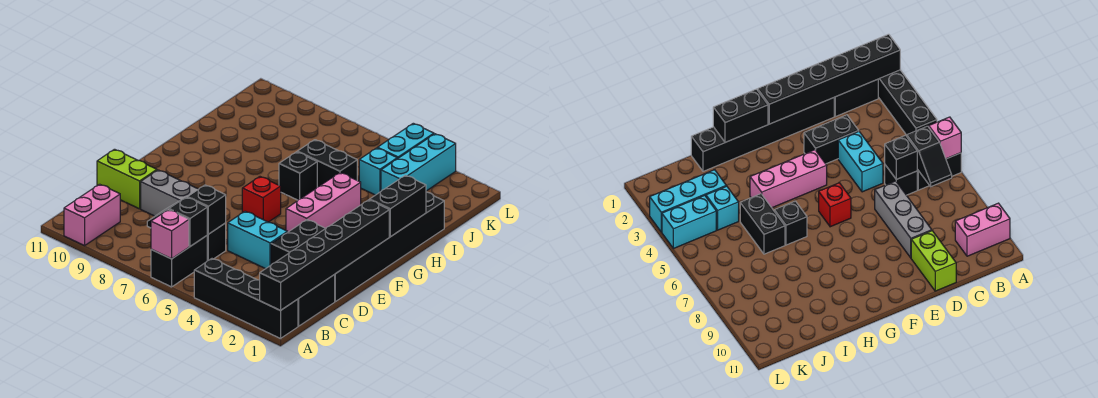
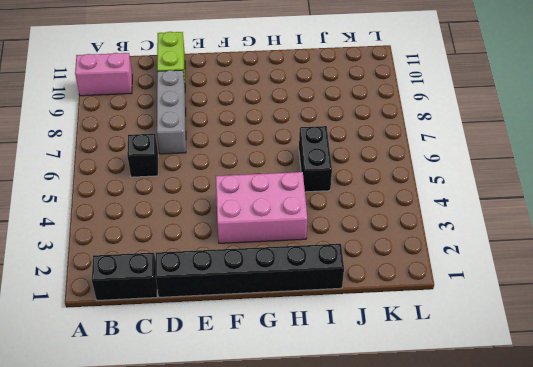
pink brick F3:H4 level 1 -> pink brick F4:H4 level 1
none -> black brick A1:A4 level 1
none -> black brick A6:B6 level 1
none -> black brick D3:E3 level 1

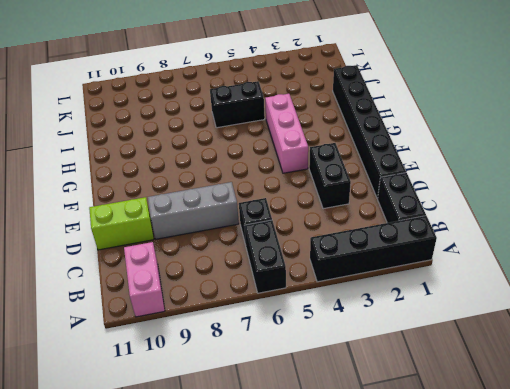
none -> cyan brick D4:D5 level 1
none -> red brick F6 level 1
none -> black brick H6 level 1

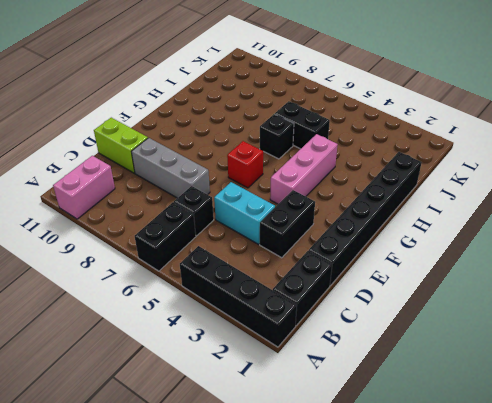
none -> cyan brick J3:L3 level 1
none -> cyan brick J4 level 1
none -> cyan brick K4:L4 level 1

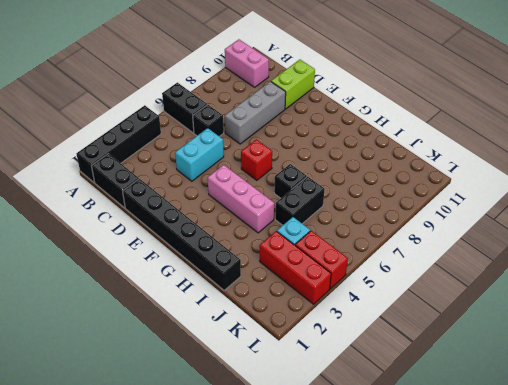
red brick J3:L3 level 1 -> cyan brick J3:L3 level 1
red brick K4:L4 level 1 -> cyan brick K4:L4 level 1
none -> black brick D3:E3 level 1
none -> black brick A1:F1 level 2
none -> pink brick A6 level 2

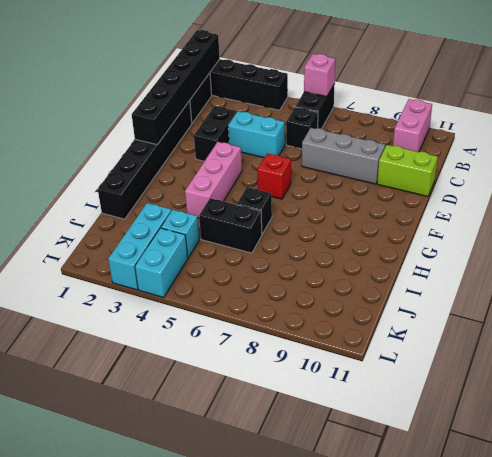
none -> black slope B6:B7 level 2 top 6
none -> black brick C6 level 2
none -> black brick G1:H1 level 2

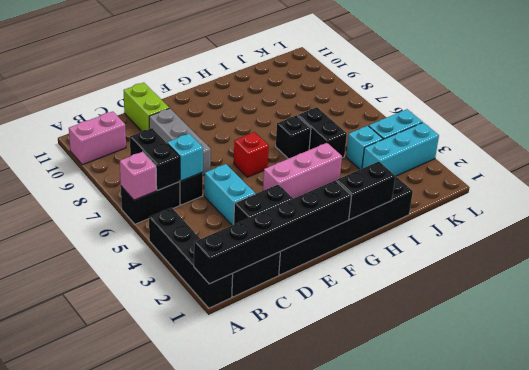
black brick B6:B7 level 2 -> black slope B6:B7 level 2 top 6
cyan brick C6 level 2 -> black brick C6 level 2

